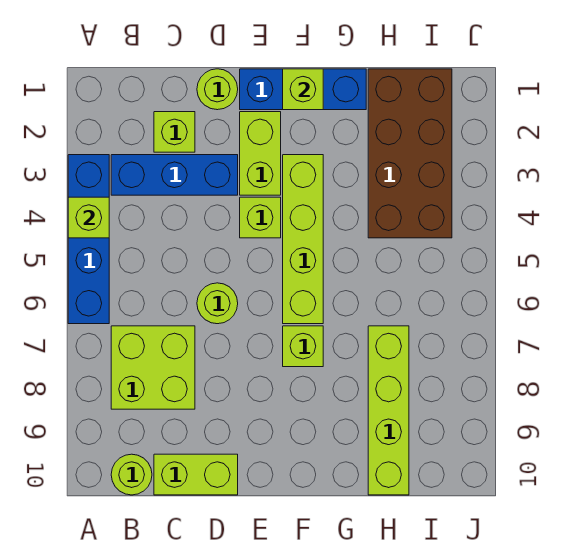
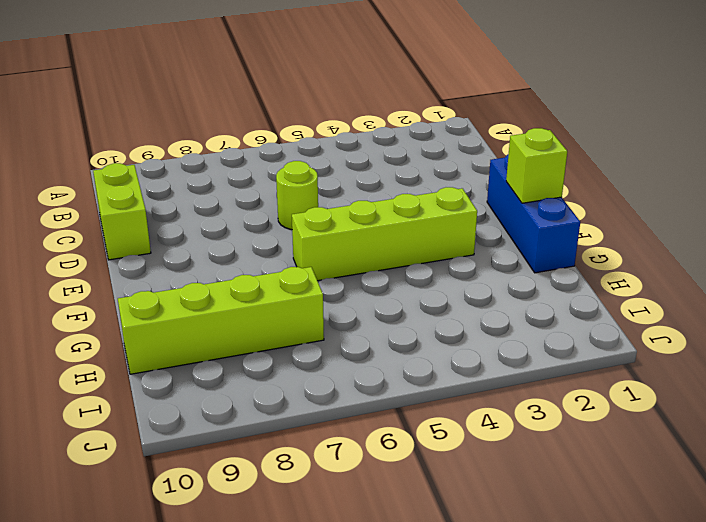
none -> blue brick A3:A6 level 1
none -> blue brick B3:D3 level 1
none -> lime brick B7:C8 level 1

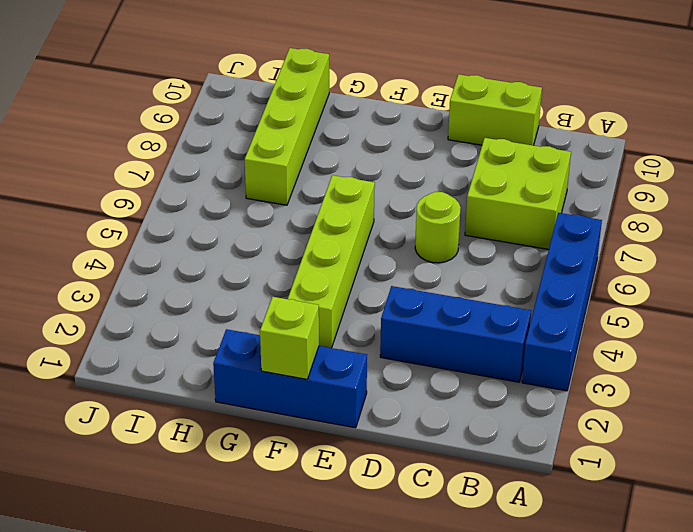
none -> lime round brick B10 level 1
none -> lime brick C2 level 1
none -> lime round brick D1 level 1

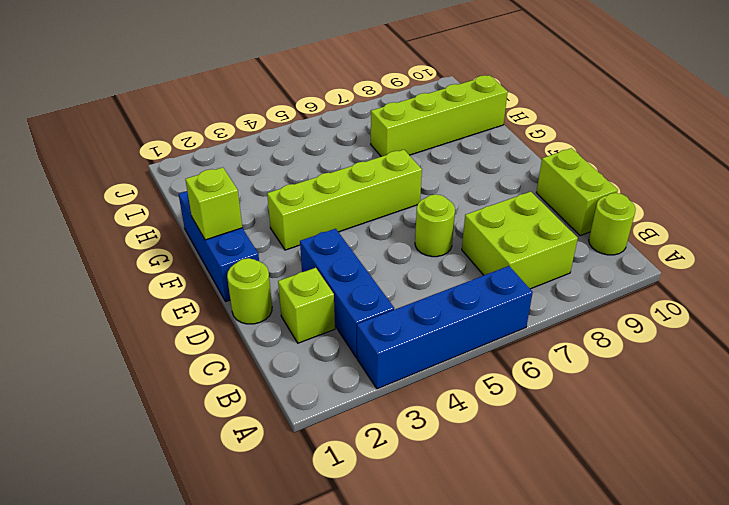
none -> lime brick E2:E3 level 1
none -> lime brick E4 level 1
none -> lime brick F7 level 1

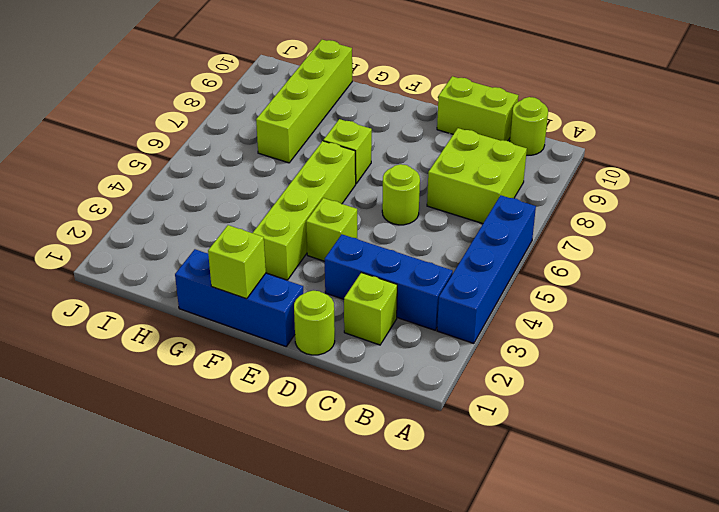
none -> lime brick E2:E3 level 1
none -> brown brick H1:I4 level 1
none -> lime brick A4 level 2

